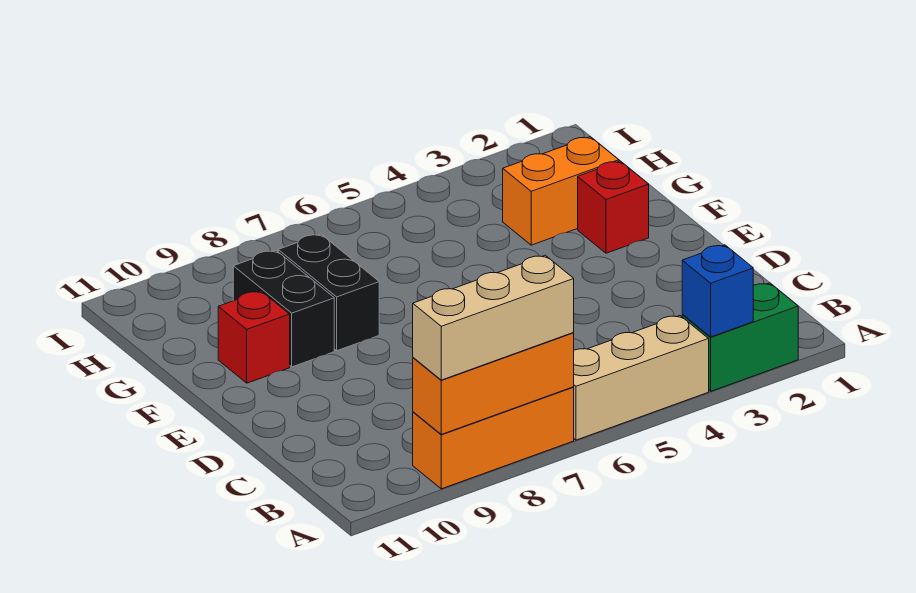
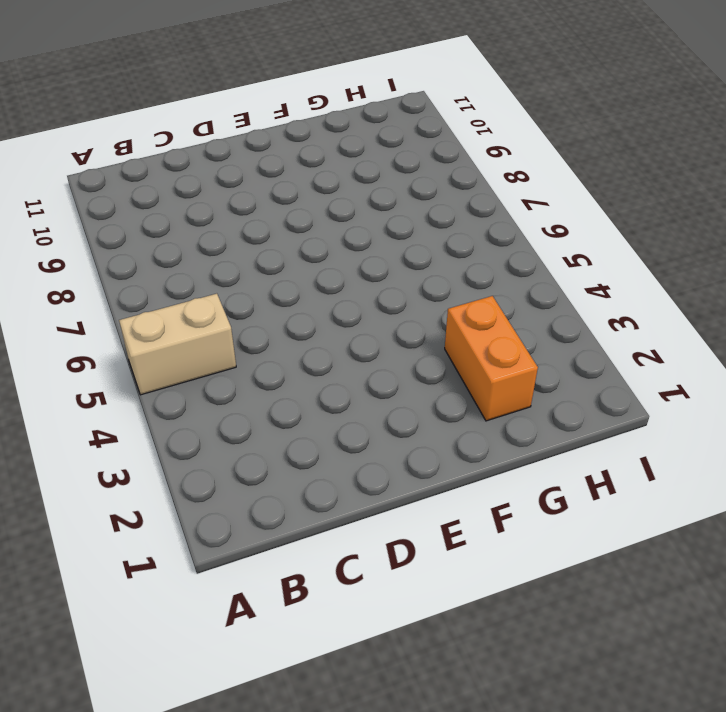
tan brick A5:B5 level 1 -> tan brick A4:A6 level 1
none -> green brick A2:A3 level 1
none -> orange brick A7:A9 level 1

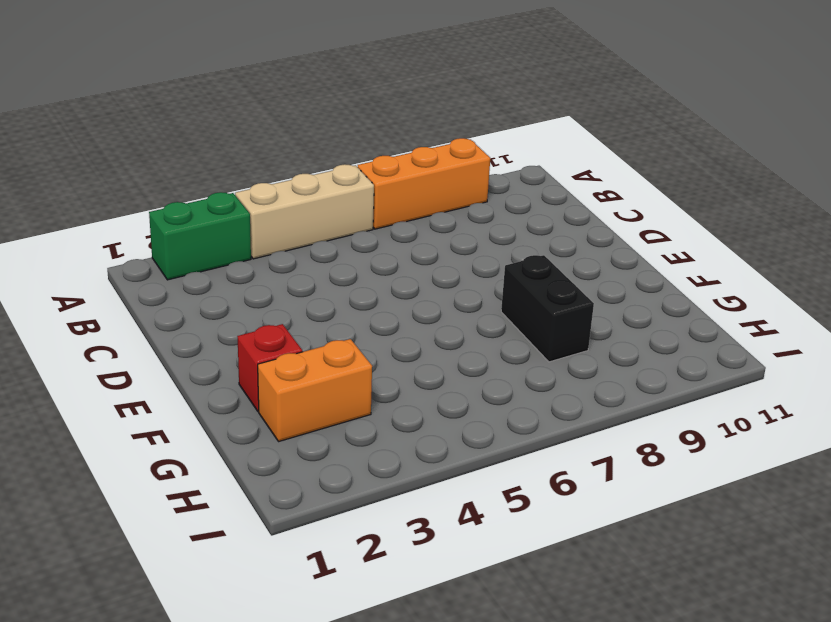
none -> black brick F9:G9 level 1
none -> red brick F10 level 1

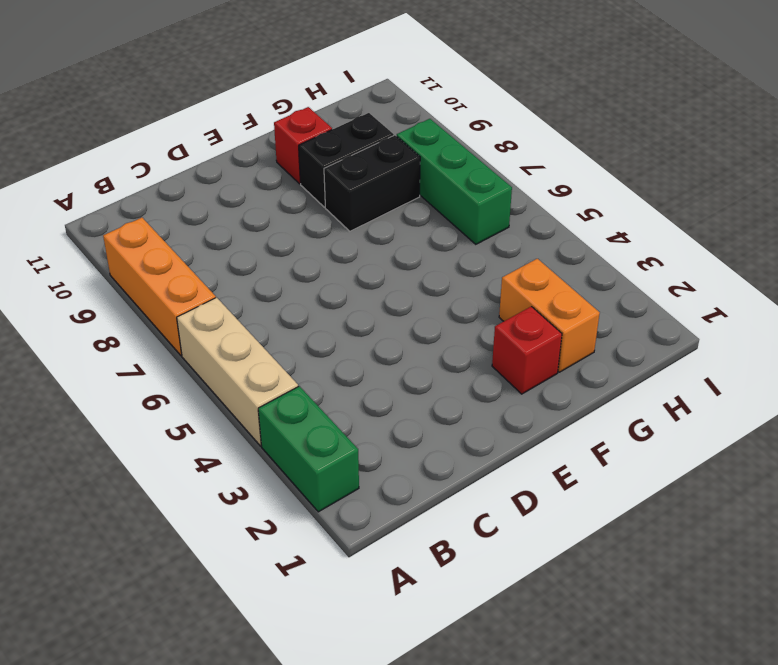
green brick H6:H8 level 1 -> none
none -> blue brick A3 level 2
none -> orange brick A7:A9 level 2

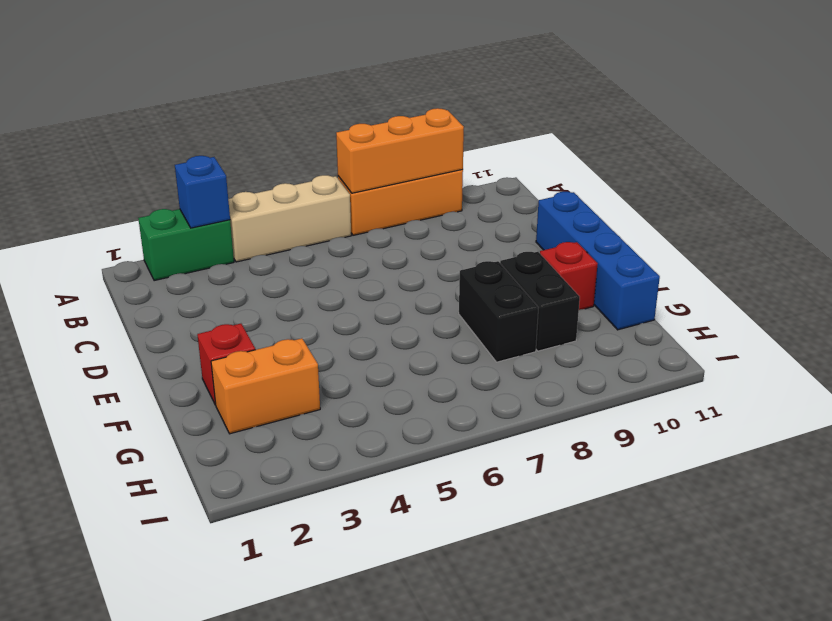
blue brick D11:G11 level 1 -> none
none -> tan brick A7:A9 level 3

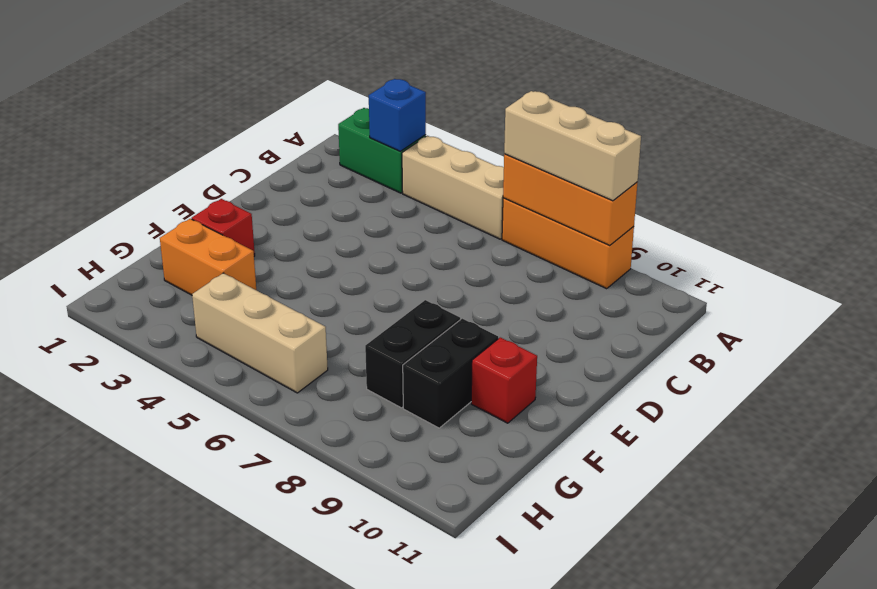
tan brick H4:H6 level 1 -> none

